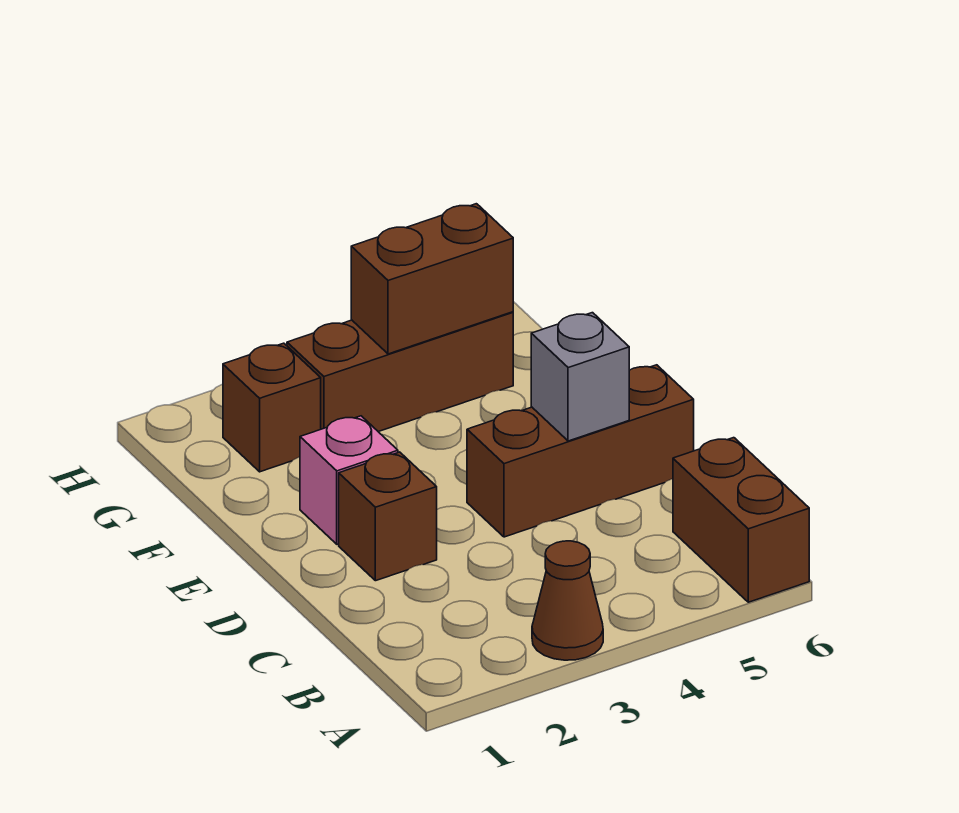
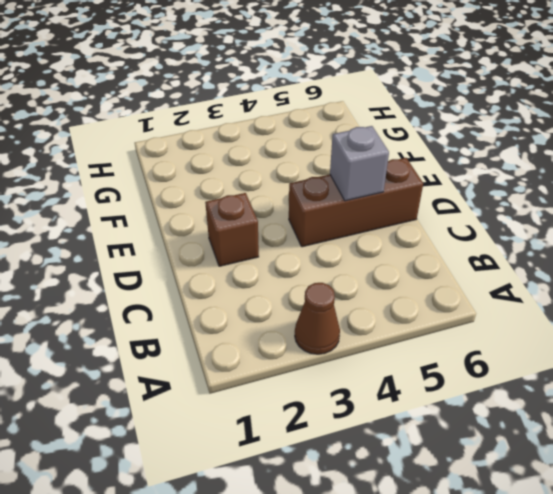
none -> brown brick A6:B6 level 1
none -> pink brick E2 level 1

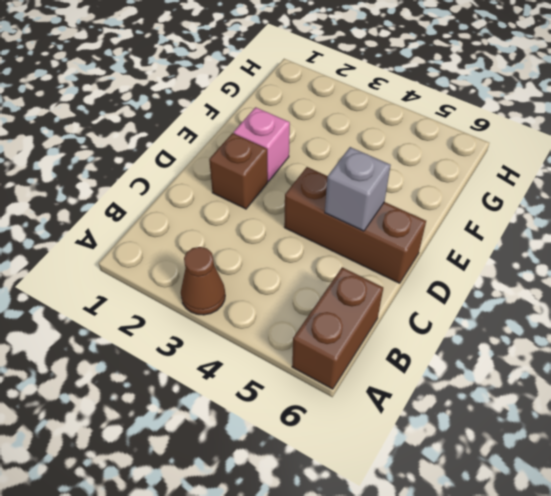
none -> brown brick G2 level 1
none -> brown brick G3:G5 level 1

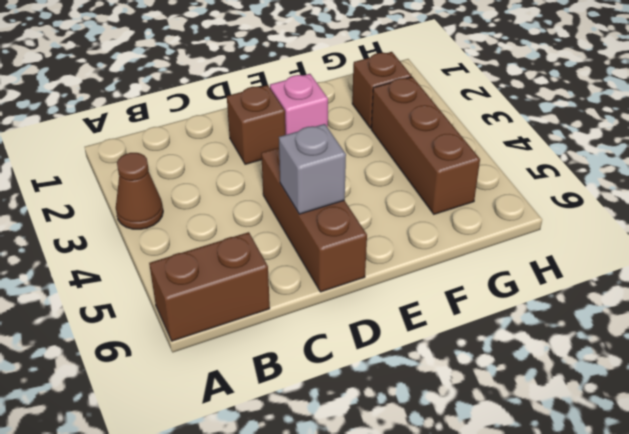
none -> brown brick G4:G5 level 2

